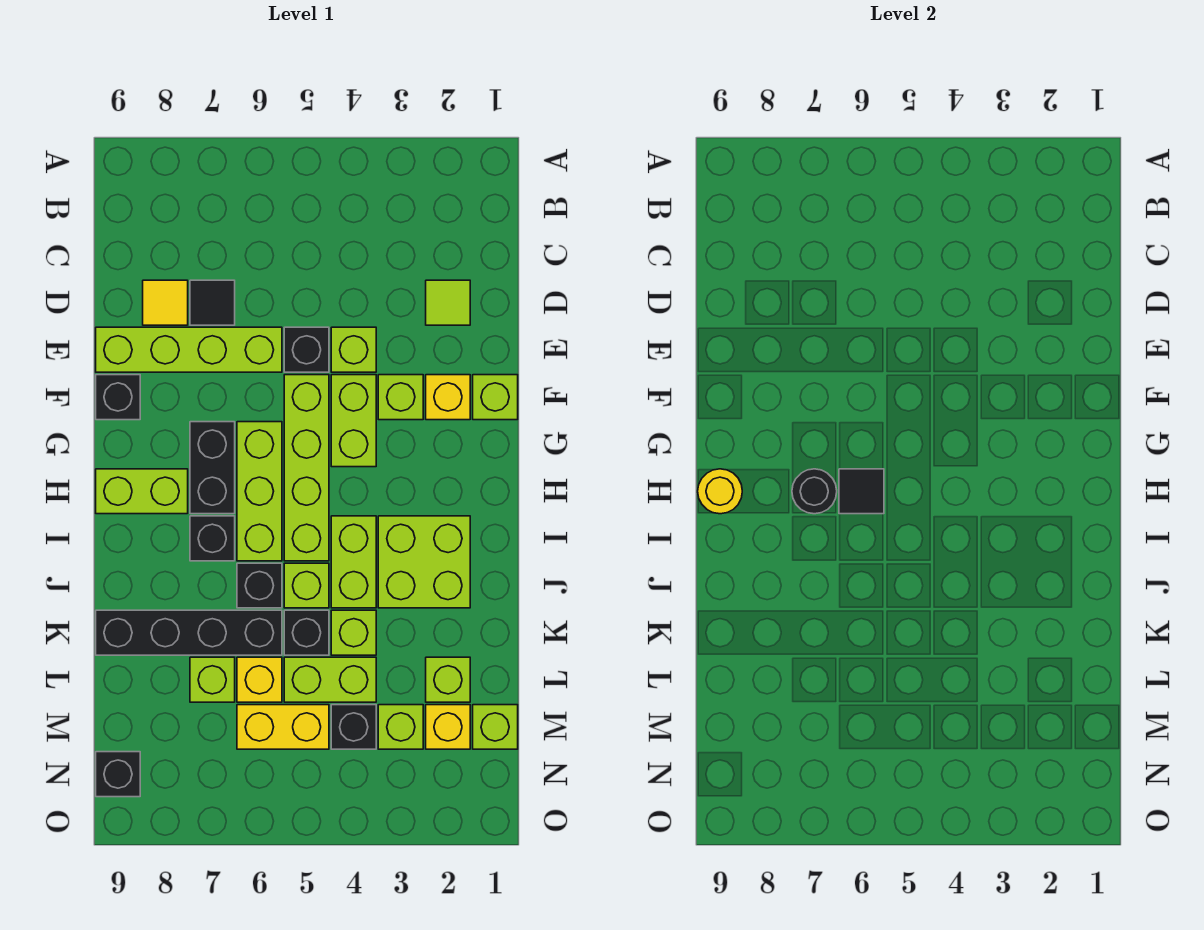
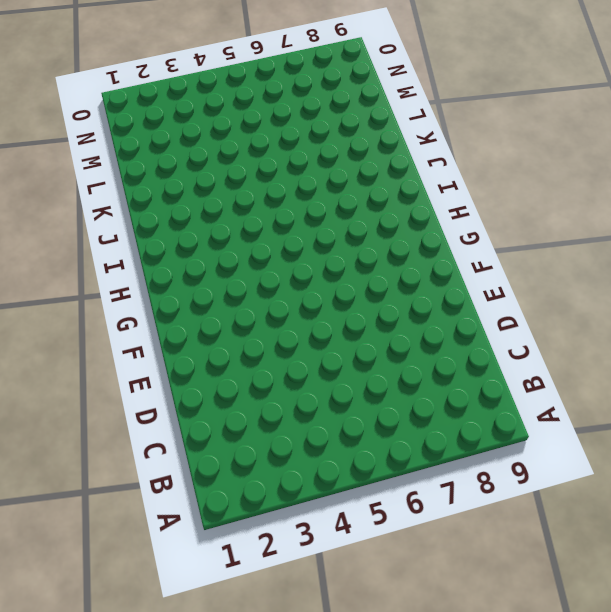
none -> lime tile D2 level 1
none -> black tile D7 level 1
none -> yellow tile D8 level 1
none -> lime brick E4 level 1

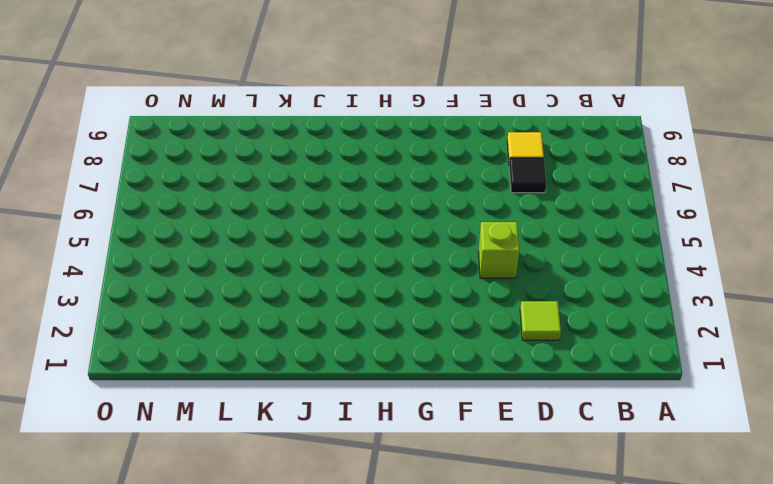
none -> black brick E5 level 1
none -> lime brick E6:E9 level 1
none -> lime brick F1 level 1
none -> yellow brick F2 level 1

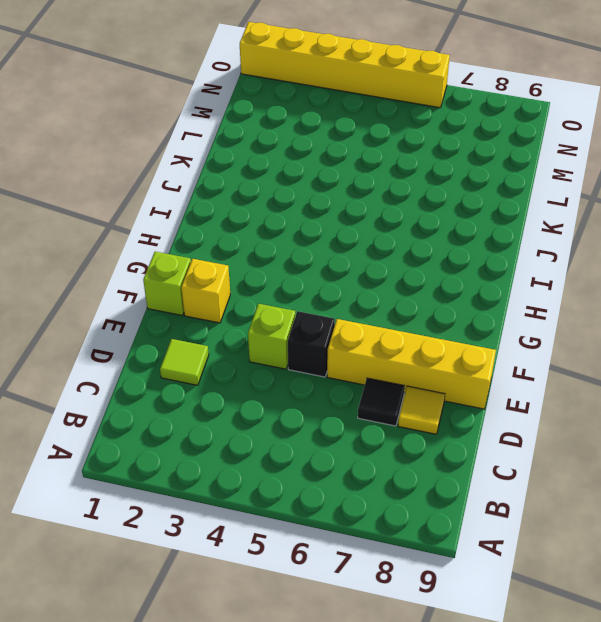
yellow brick E6:E9 level 1 -> lime brick E6:E9 level 1
yellow brick O1:O6 level 1 -> none
none -> lime brick F3 level 1
none -> lime brick F4:G4 level 1
none -> lime brick F5:I5 level 1
none -> black brick F9 level 1

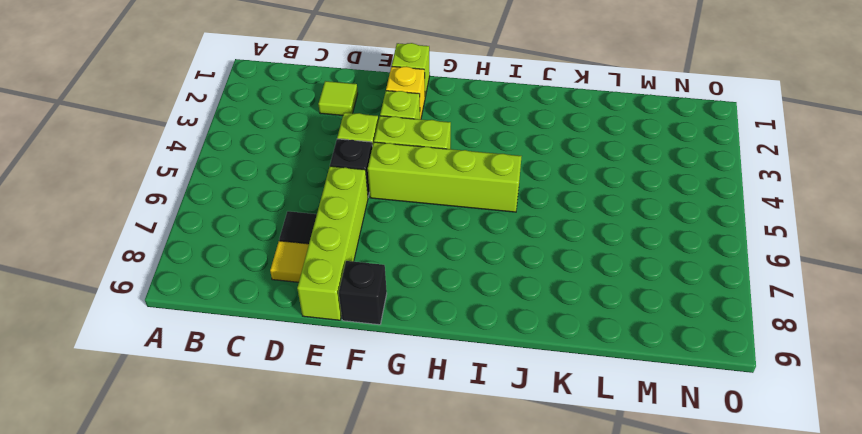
none -> lime brick G6:I6 level 1
none -> black brick G7:H7 level 1
none -> lime brick H8:H9 level 1
none -> lime brick I2:J3 level 1

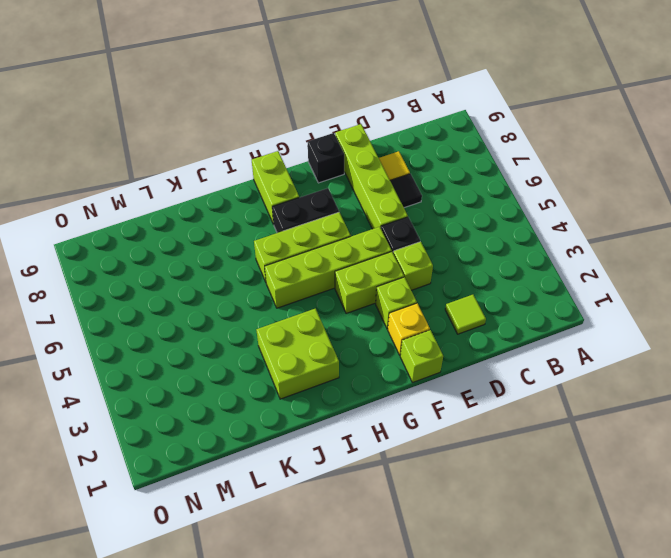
none -> lime brick I4:J4 level 1
none -> black brick I7 level 1
none -> lime brick J5 level 1
none -> black brick J6 level 1

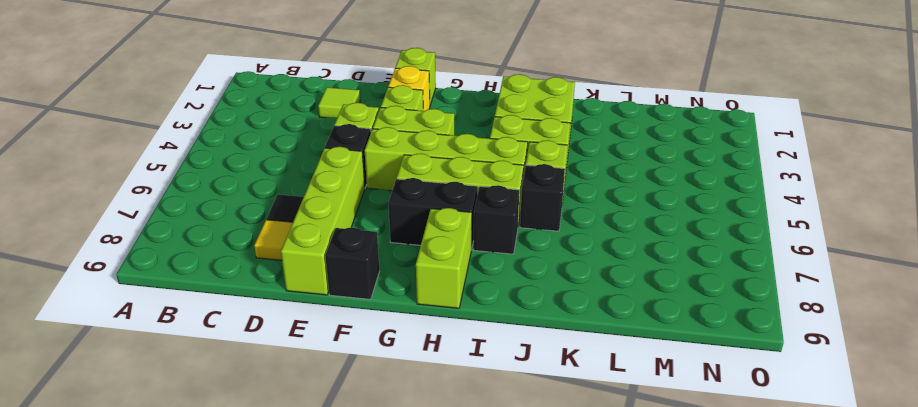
none -> lime brick K4 level 1
none -> black brick K5 level 1
none -> black brick K6:K9 level 1
none -> lime brick L2 level 1

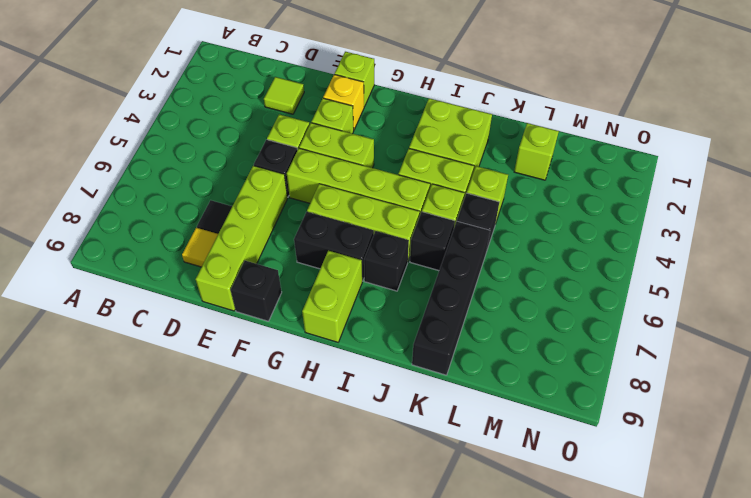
none -> lime brick L4:L5 level 1
none -> yellow brick L6 level 1
none -> lime brick L7 level 1
none -> lime brick M1 level 1

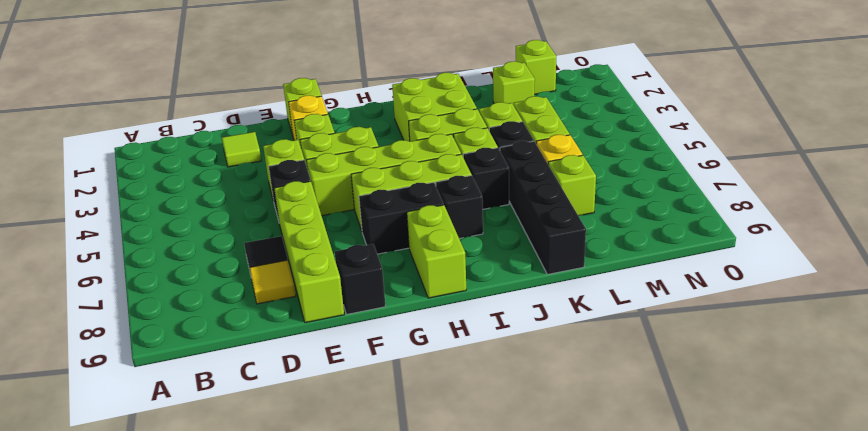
none -> yellow brick M2 level 1
none -> lime brick M3 level 1
none -> black brick M4 level 1
none -> yellow brick M5:M6 level 1

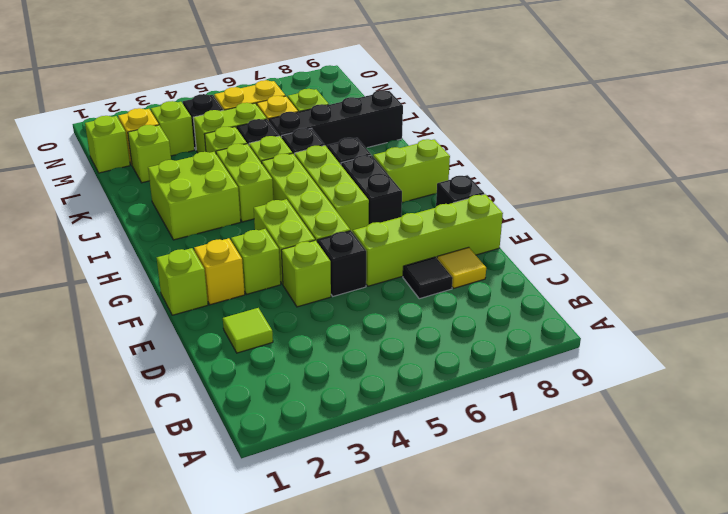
none -> black brick N9 level 1
none -> black tile H6 level 2
none -> black round brick H7 level 2
none -> yellow round brick H9 level 2

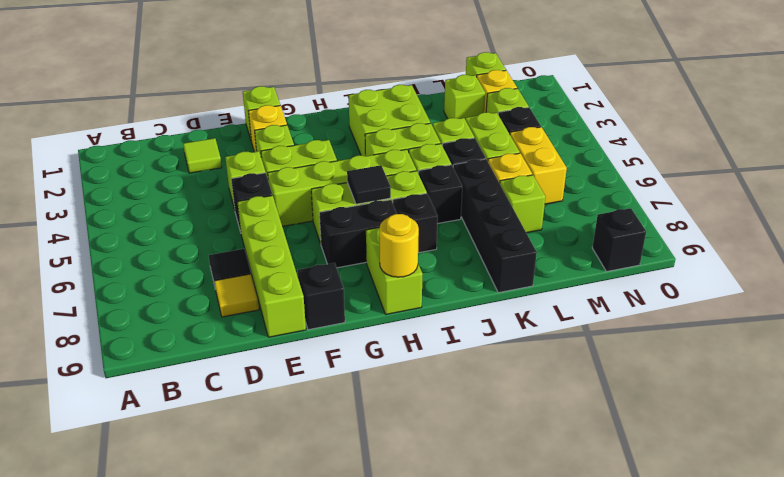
none -> black round brick H7 level 2

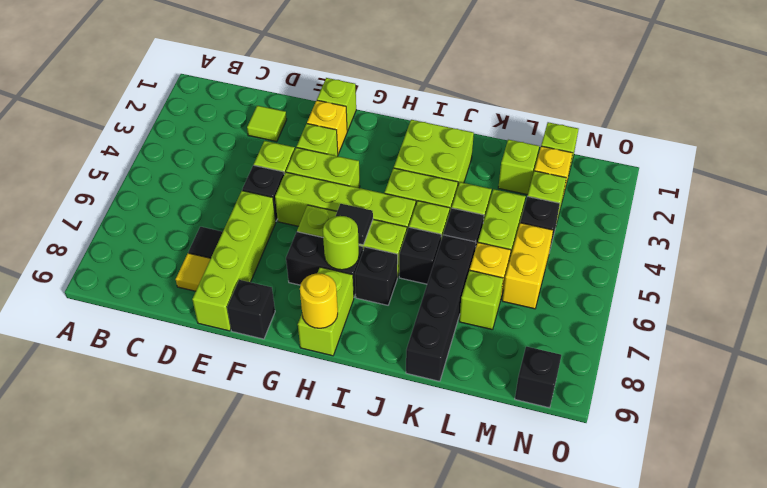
lime round brick H7 level 2 -> black round brick H7 level 2

